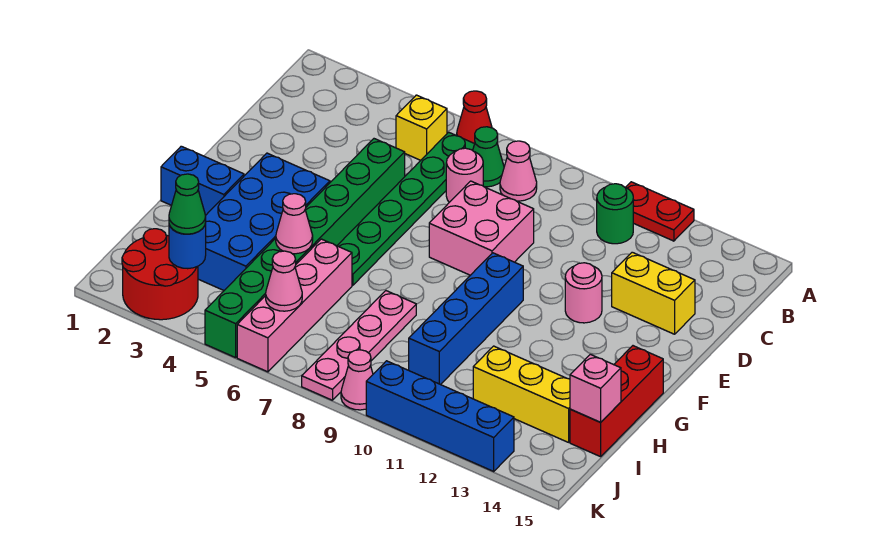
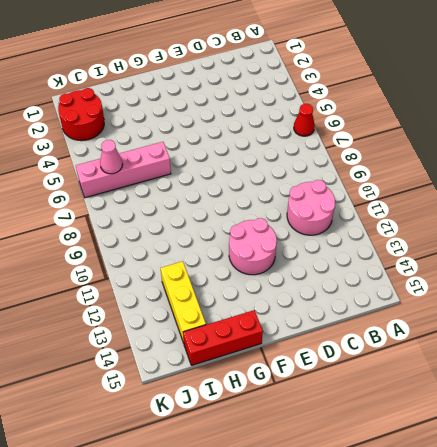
pink round brick B10:C11 level 1 -> green round brick B11 level 1
pink round brick E11:F12 level 1 -> pink round brick E12 level 1
none -> red plate A11:A12 level 1
none -> yellow brick B5 level 1
none -> green plate B6:G6 level 1

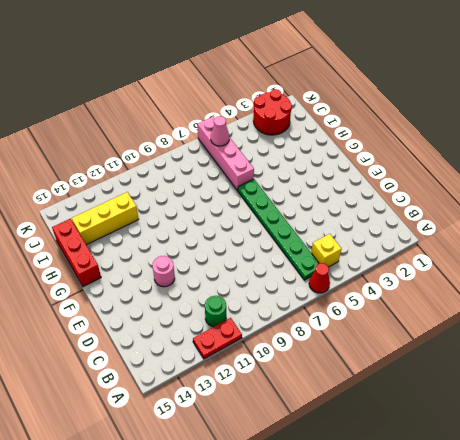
none -> green cone B7 level 1
none -> pink cone B8 level 1
none -> pink round brick C7 level 1

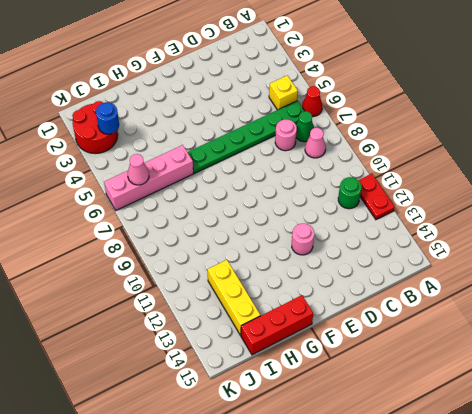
none -> green brick D5:K5 level 1
none -> pink brick D8:E9 level 1
none -> yellow brick D13:D14 level 1

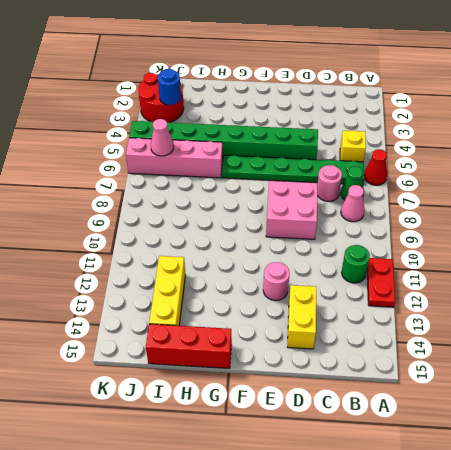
none -> blue brick F3:I4 level 1
none -> blue brick F10:I10 level 1
none -> blue brick G1:G2 level 1

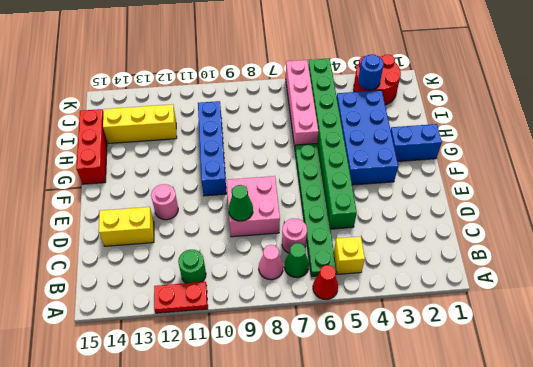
green cone D9 level 2 -> green cone J3 level 3
none -> pink plate H8:K8 level 1
none -> pink cone K9 level 1
none -> blue brick K10:K13 level 1

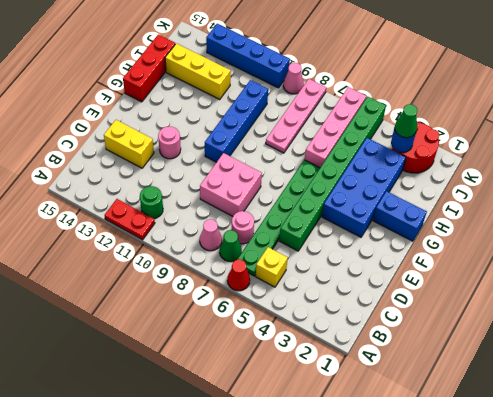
none -> pink cone H5 level 2
none -> pink brick I15 level 2
none -> pink cone J6 level 2

